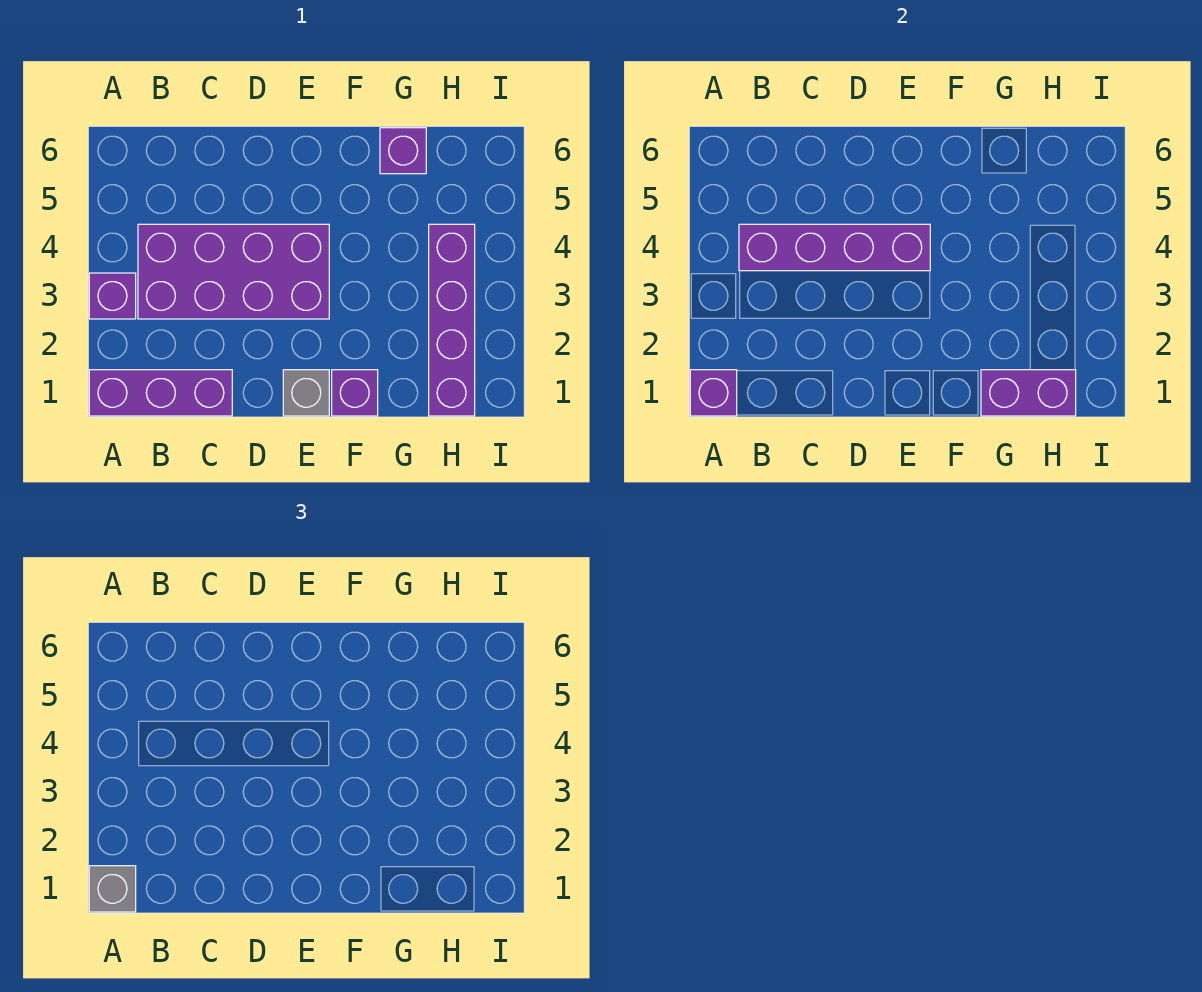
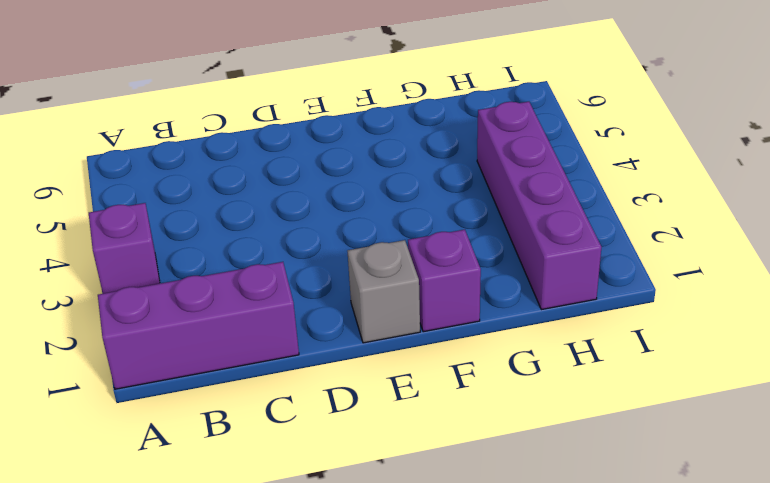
none -> purple brick B3:E4 level 1
none -> purple brick G6 level 1

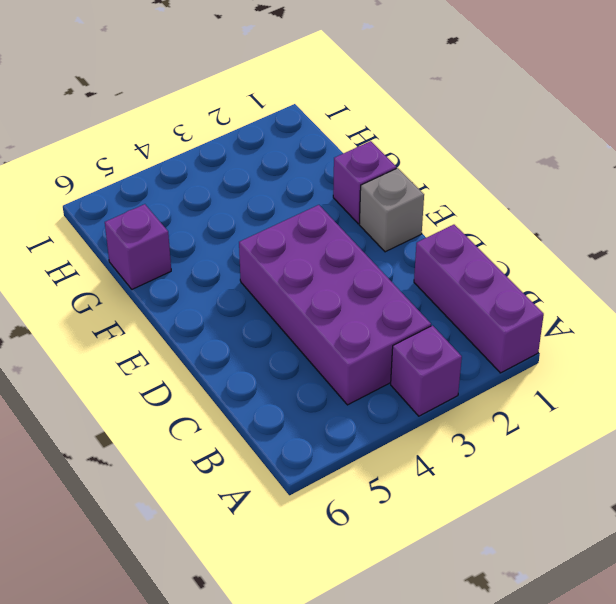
none -> purple brick H1:H4 level 1
none -> purple brick A1 level 2

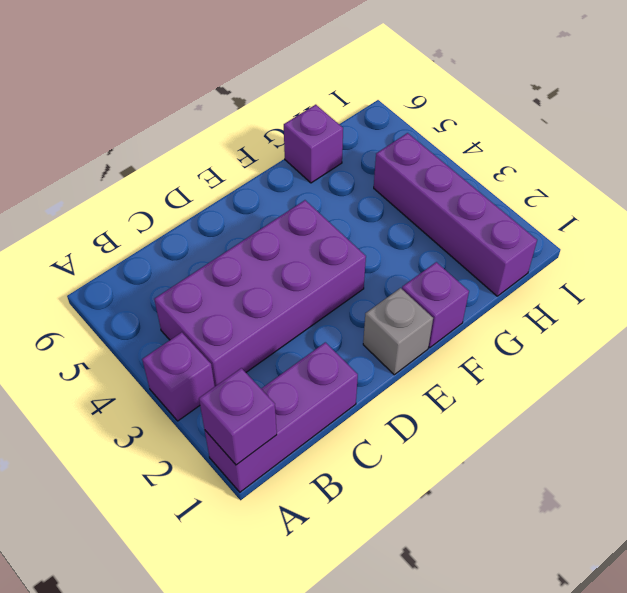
none -> purple brick B4:E4 level 2
none -> purple brick G1:H1 level 2

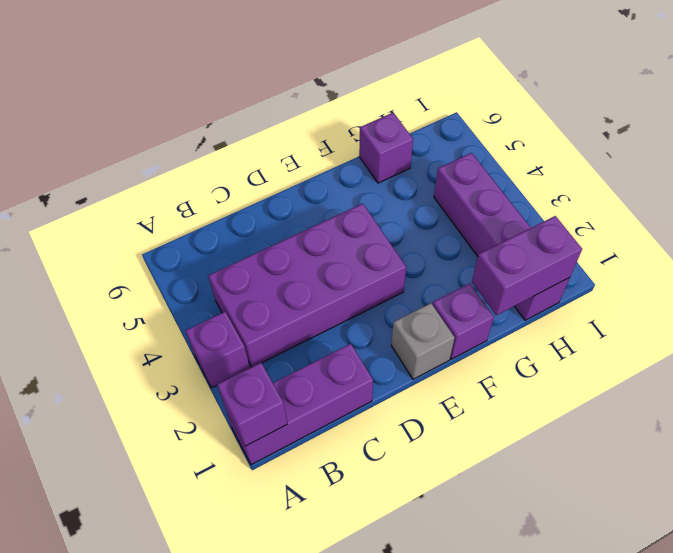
none -> purple brick B4:E4 level 2
none -> grey brick A1 level 3

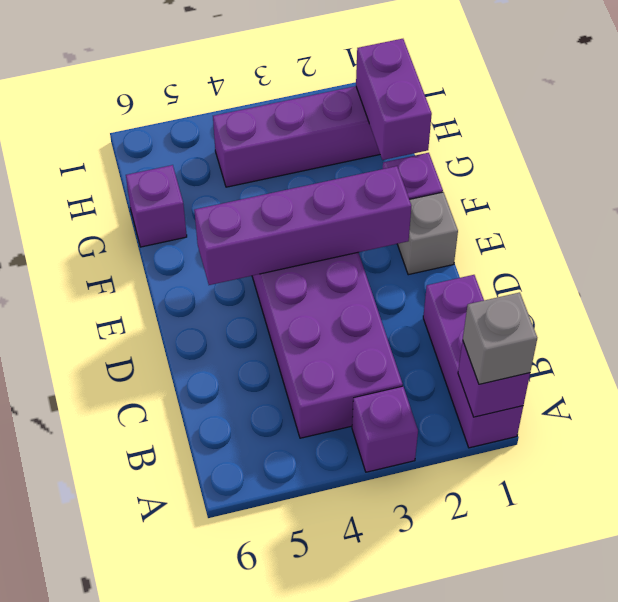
purple brick E2:E5 level 2 -> purple brick B4:E4 level 2

